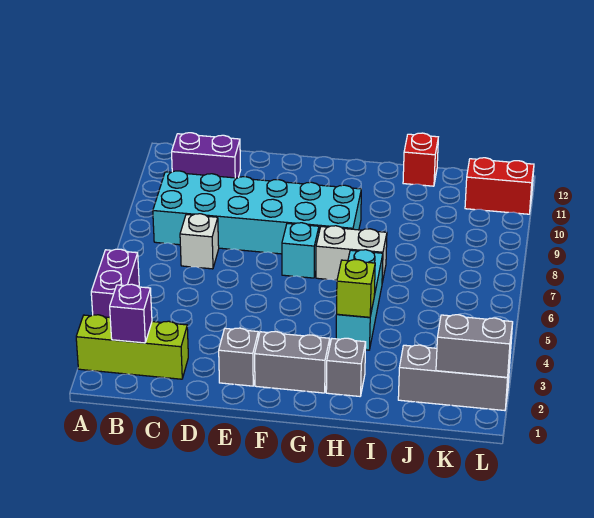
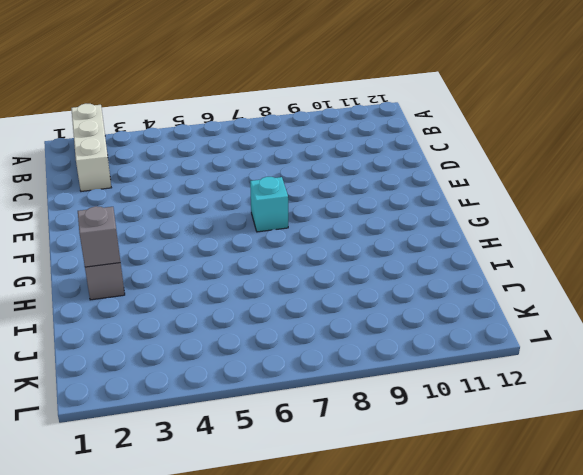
white brick A2:C2 level 1 -> lime brick A2:C2 level 1
grey brick H2 level 2 -> grey brick E2 level 1
none -> purple brick A4:A5 level 1
none -> cyan brick B8:G9 level 1
none -> purple brick B11:C11 level 1

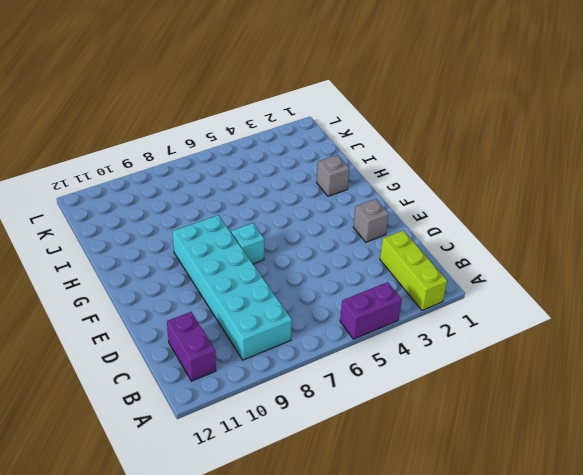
none -> white brick C7 level 1
none -> grey brick F2:G2 level 1
none -> white brick G7:H7 level 1

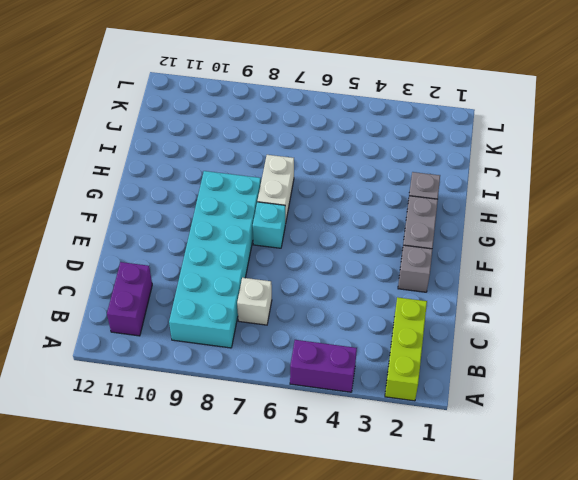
none -> cyan brick H4:H6 level 1
none -> red brick I12 level 1
none -> grey brick J2:L2 level 1

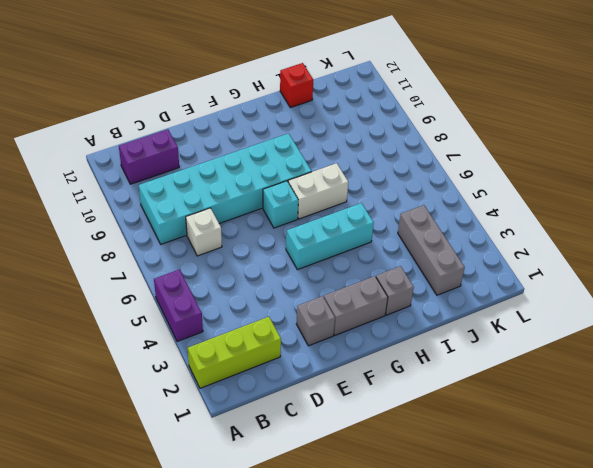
cyan brick F5:H5 level 1 -> cyan brick H4:H6 level 1
grey brick J2:J4 level 1 -> grey brick J2:L2 level 1
none -> red brick K11:L11 level 1
none -> purple brick B2 level 2
none -> lime brick H4 level 2

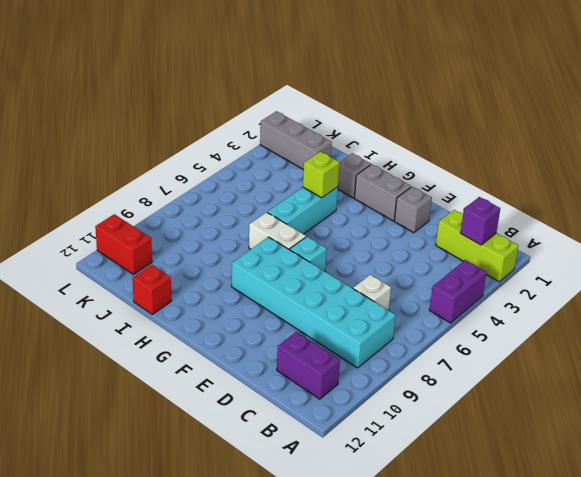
none -> grey brick K2:L2 level 2

